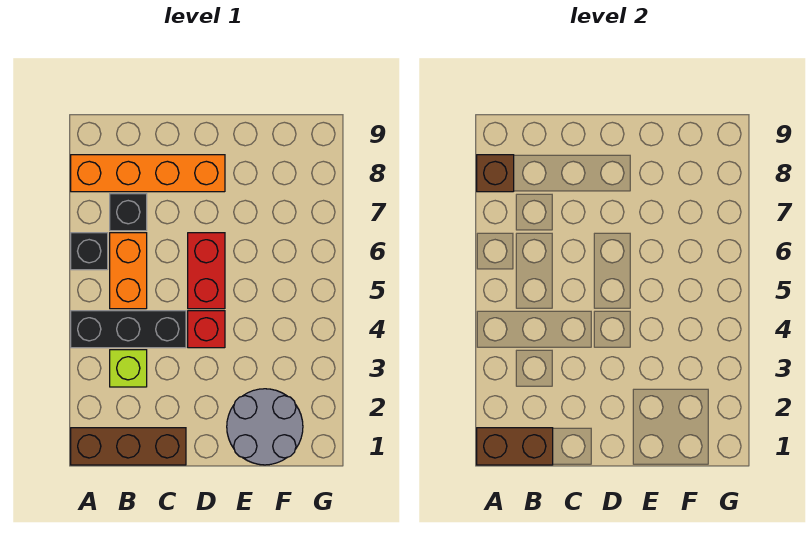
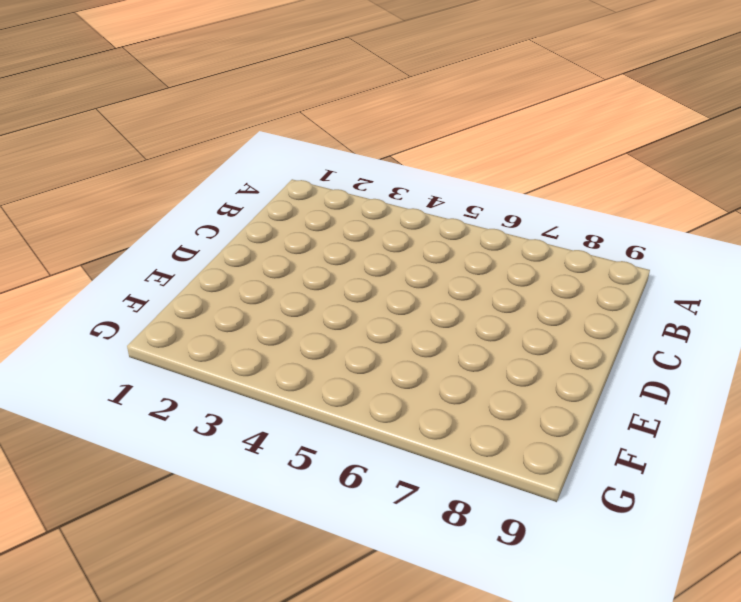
none -> brown brick A1:C1 level 1
none -> black brick A4:C4 level 1
none -> black brick A6 level 1

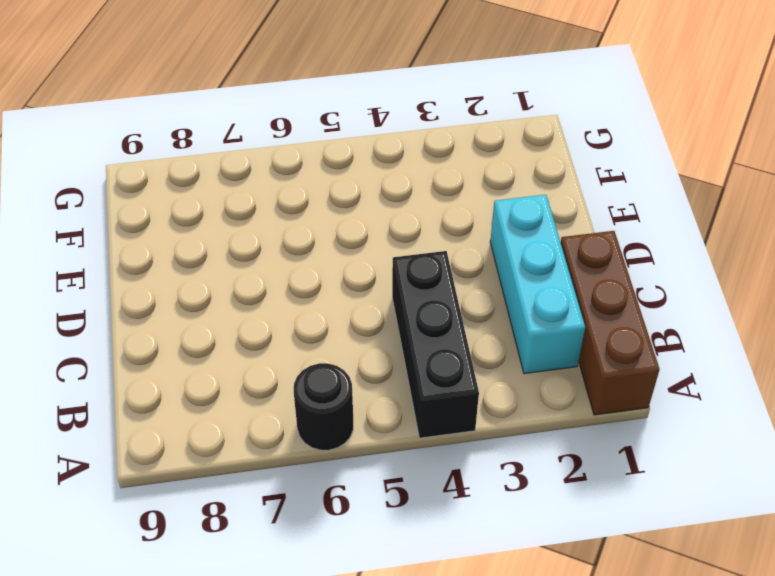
black round brick A6 level 1 -> black brick A6 level 1
cyan brick B2:D2 level 1 -> none
none -> orange brick A8:D8 level 1
none -> lime brick B3 level 1
none -> orange brick B5:B6 level 1

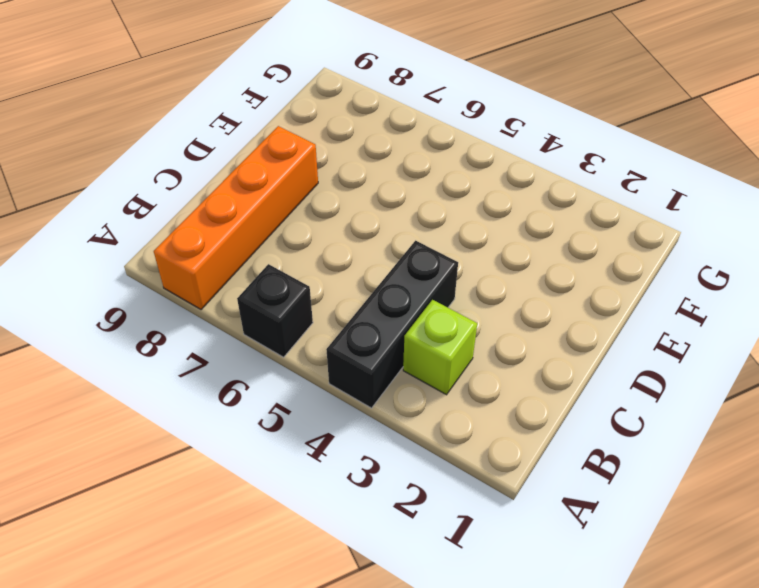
none -> brown brick A1:C1 level 1
none -> orange brick B5:B6 level 1
none -> black brick B7 level 1

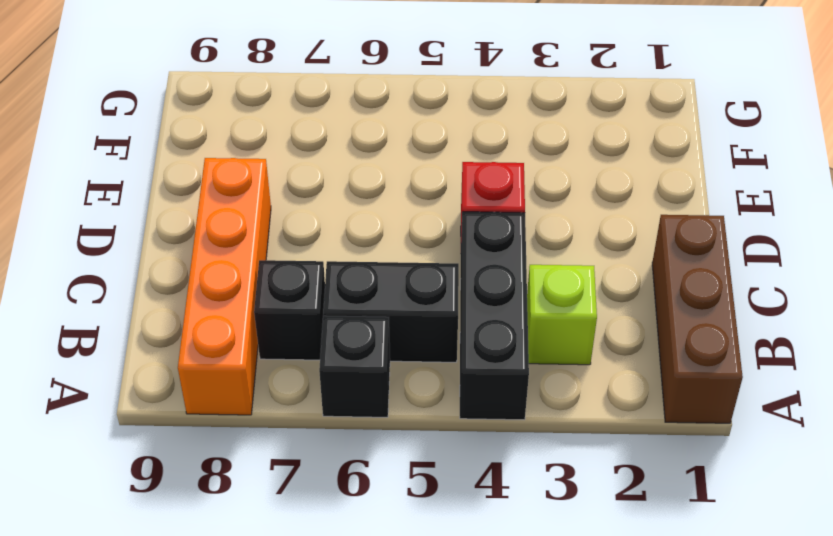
black brick B5:B6 level 1 -> orange brick B5:B6 level 1
none -> red brick D5:D6 level 1
none -> grey round brick E1:F2 level 1
none -> brown brick A1:B1 level 2

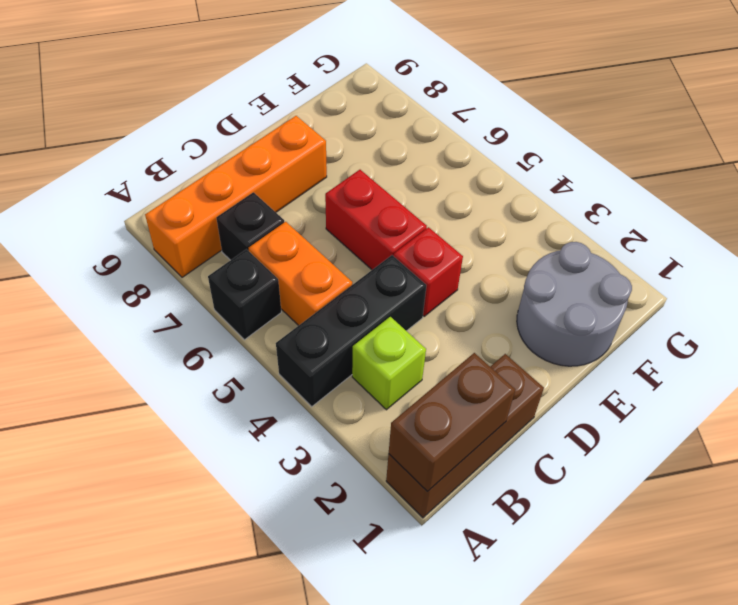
none -> brown brick A8 level 2

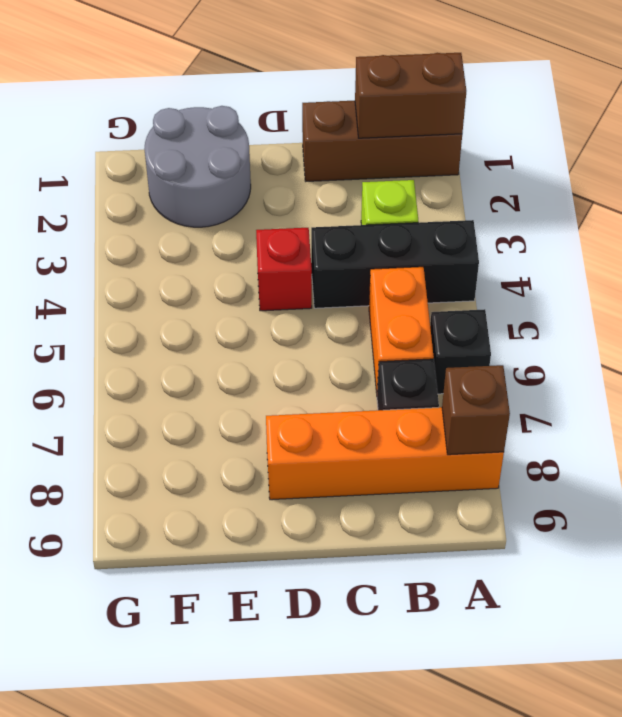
none -> red brick D5:D6 level 1

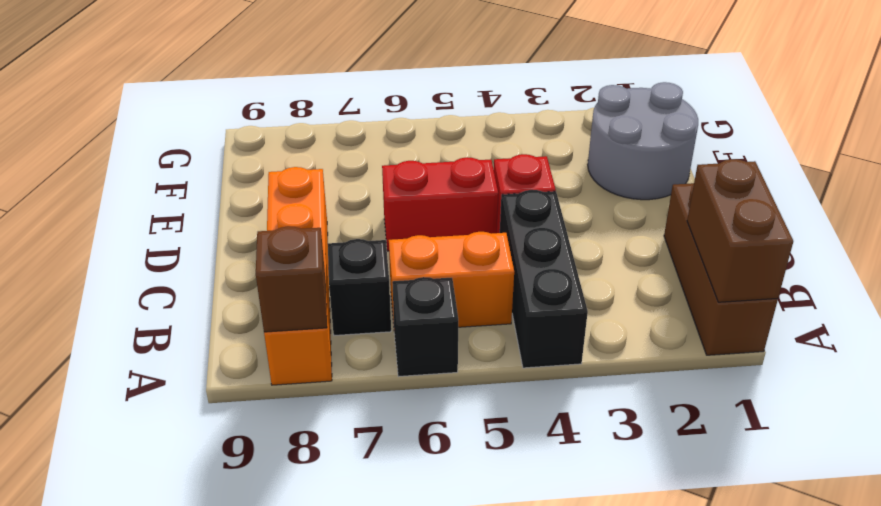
none -> lime brick B3 level 1

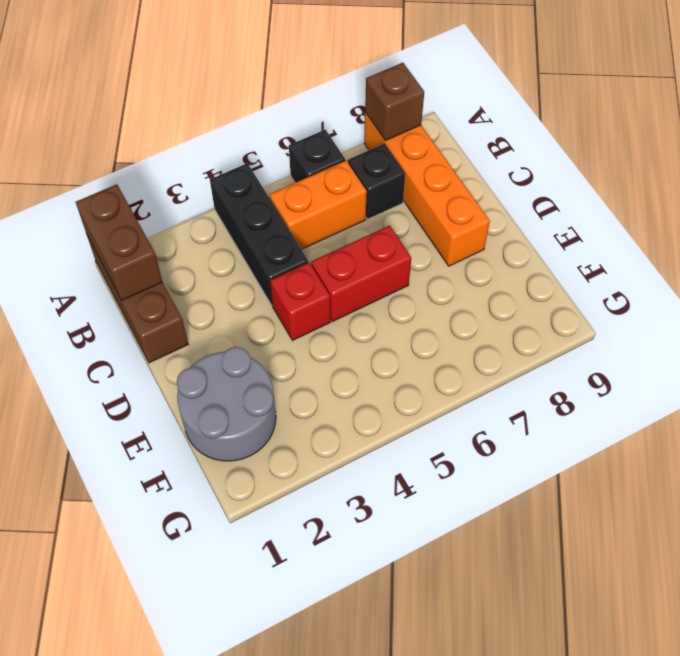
none -> lime brick B3 level 1

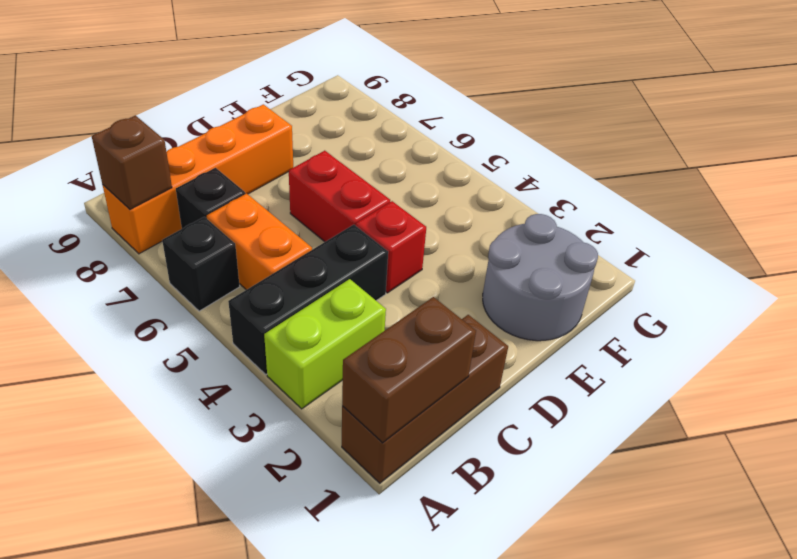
lime brick A3:B3 level 1 -> lime brick B3 level 1

